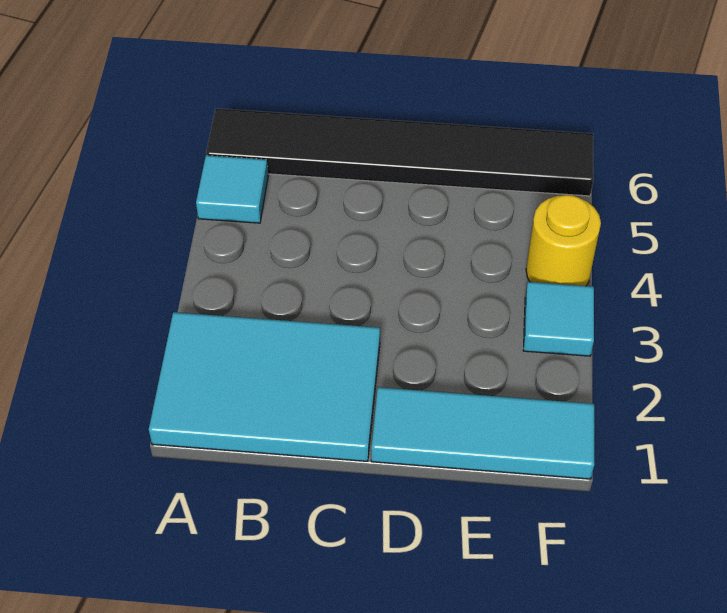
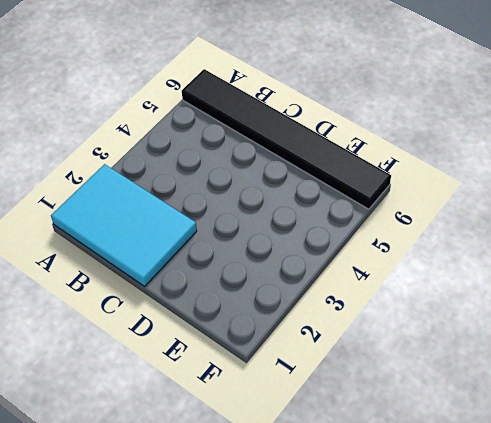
none -> cyan tile A5 level 1
none -> cyan tile D1:F1 level 1

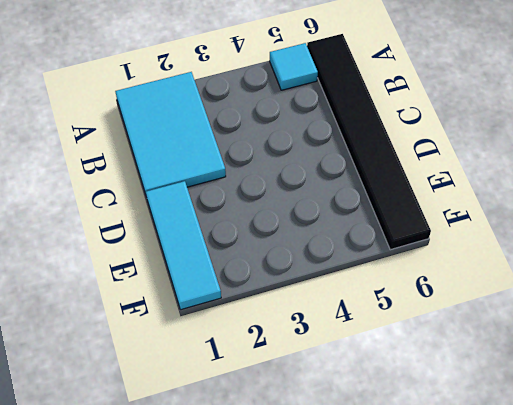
none -> cyan tile F3 level 1
none -> yellow round brick F4 level 1

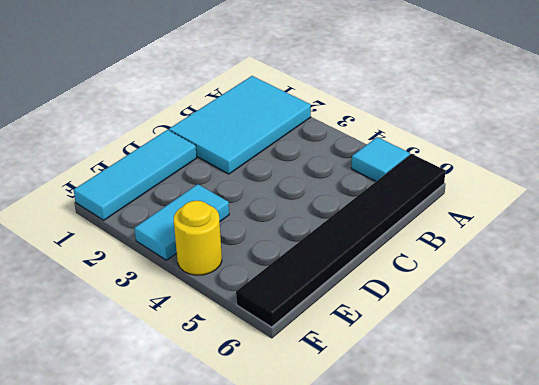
cyan tile E3:F3 level 1 -> cyan tile F3 level 1

